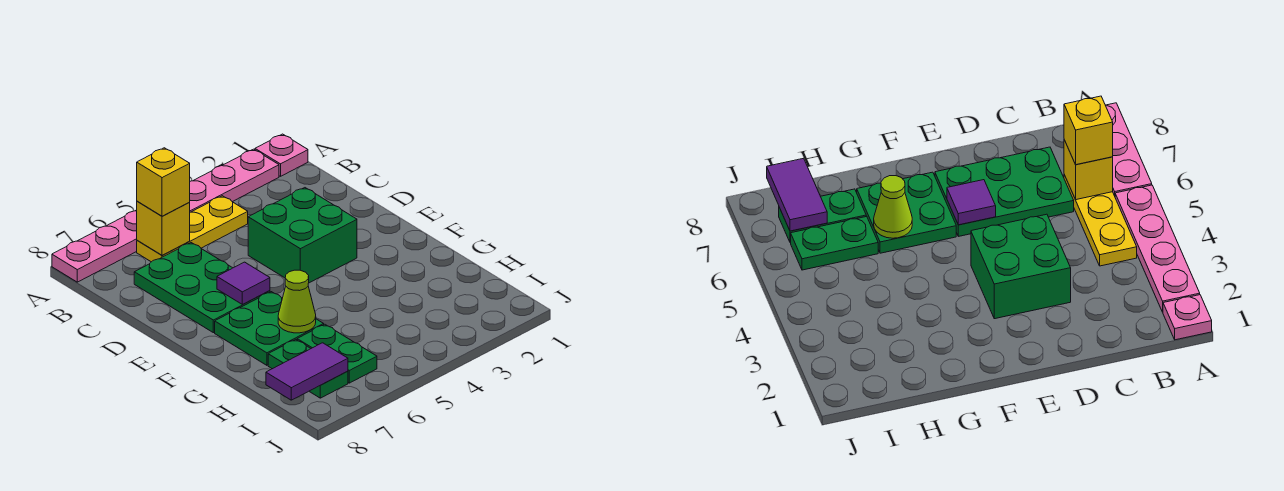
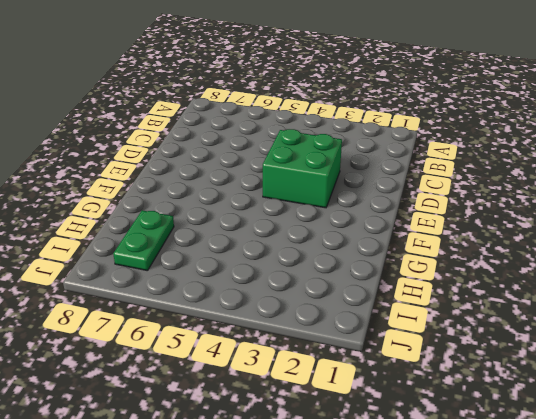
none -> pink plate A1 level 1
none -> pink plate A2:A5 level 1
none -> pink plate A6:A8 level 1

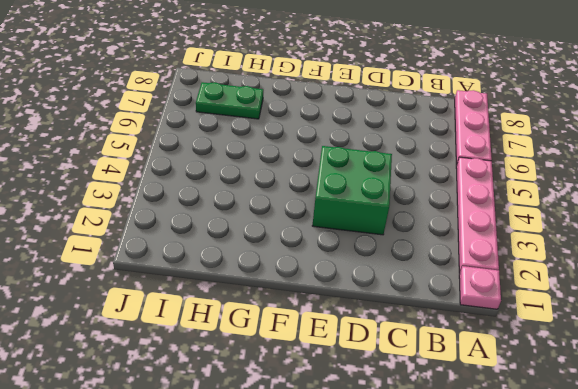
none -> yellow plate B4:B6 level 1
none -> green plate C6:E7 level 1
none -> green plate F6:G7 level 1

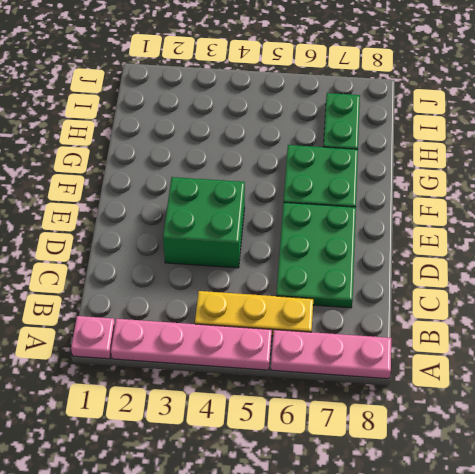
none -> green plate H6:I6 level 1
none -> yellow brick B6 level 2
none -> purple tile E6 level 2

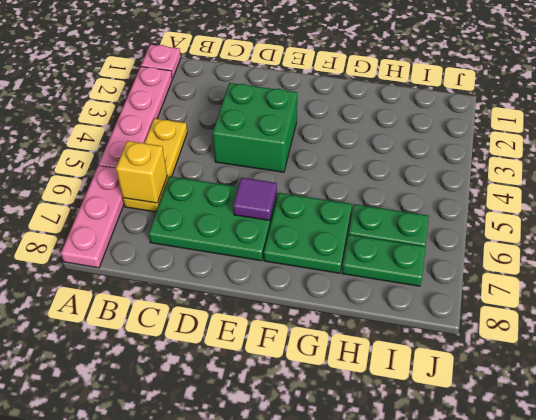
none -> lime cone G6 level 2
none -> purple tile I7:I8 level 2
none -> yellow brick B6 level 3

